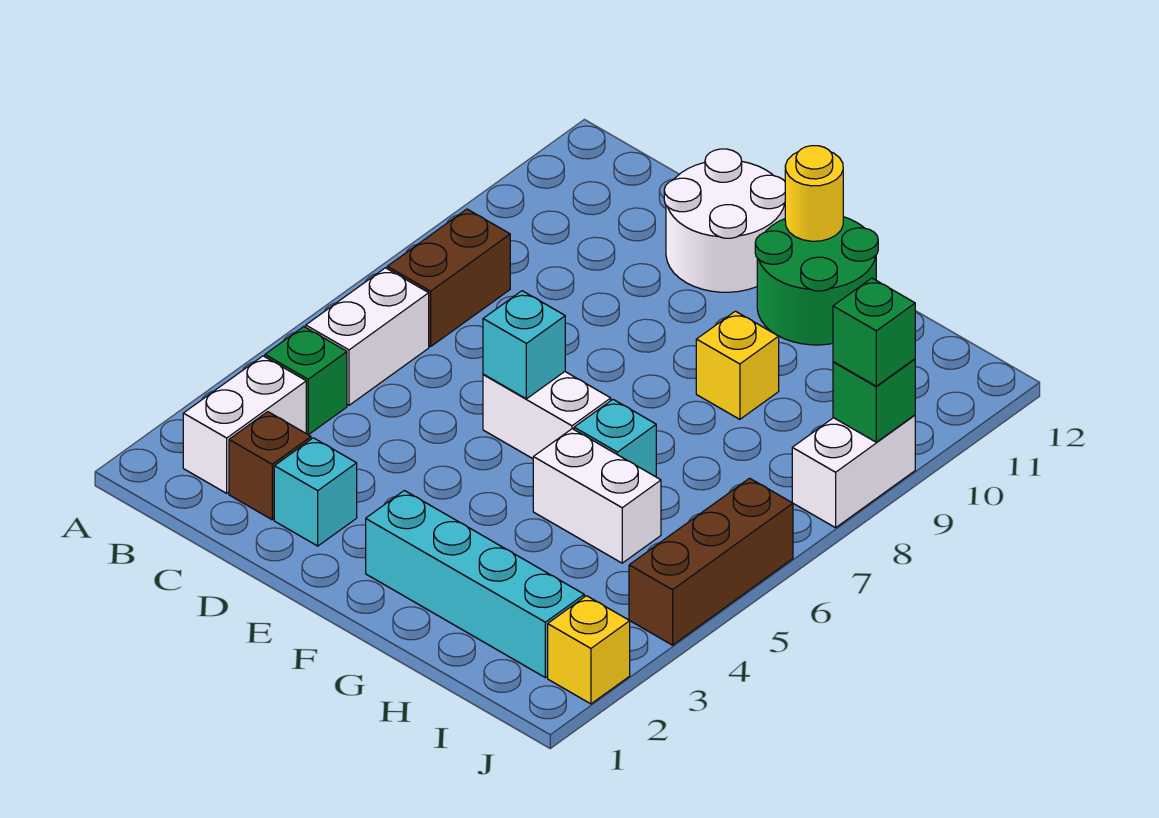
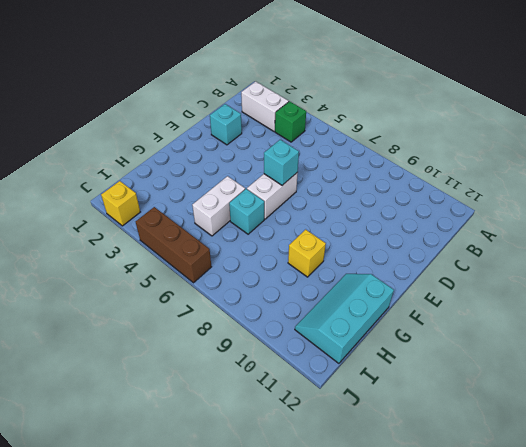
cyan slope G11:I12 level 1 top 12 -> green round brick F11:G12 level 1
none -> white brick B5:B6 level 1
none -> brown brick B7:B8 level 1
none -> brown brick C2 level 1

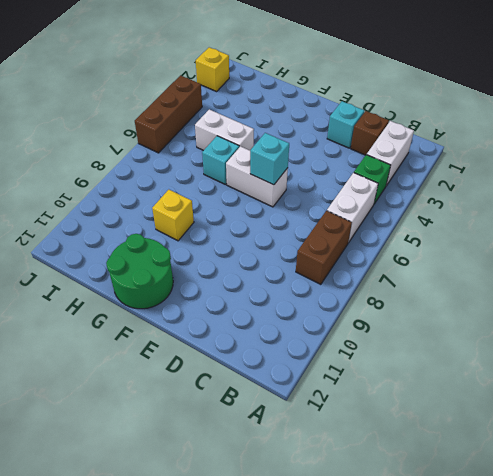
none -> white round brick D11:E12 level 1
none -> cyan brick F2:I2 level 1
none -> white brick J8:J9 level 1

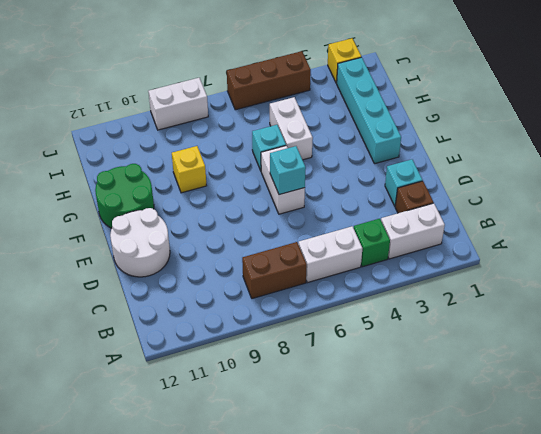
none -> yellow round brick F12 level 2
none -> green brick J9 level 2
none -> green brick J9 level 3

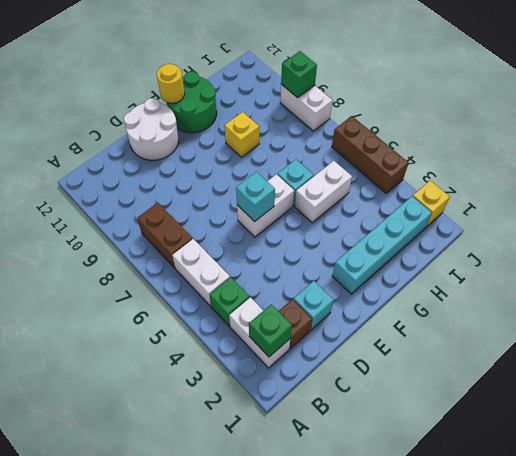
green brick B2 level 2 -> green brick J9 level 3

